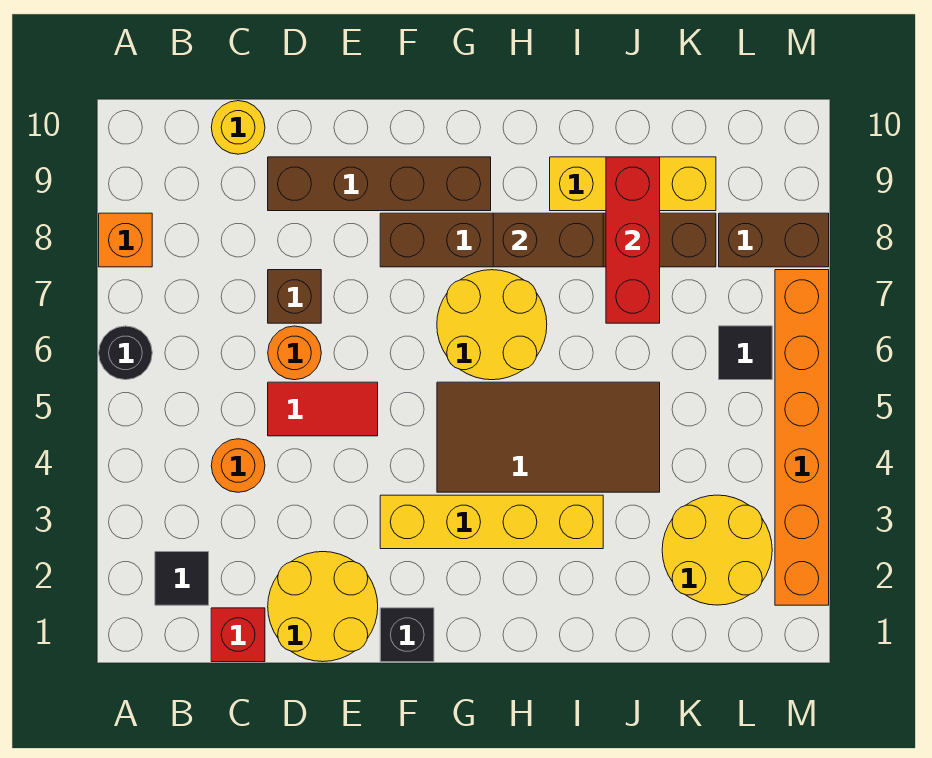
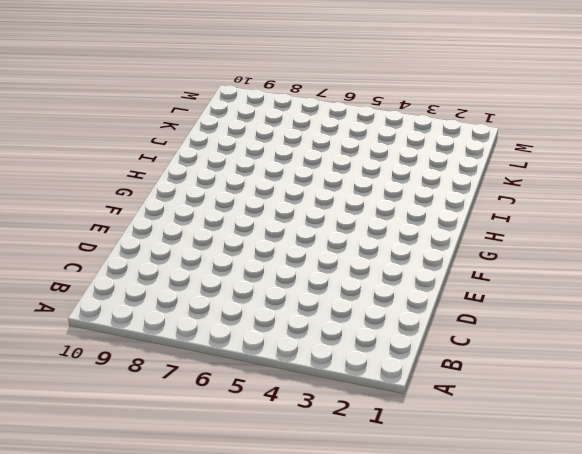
none -> black round brick A6 level 1
none -> orange brick A8 level 1
none -> black tile B2 level 1

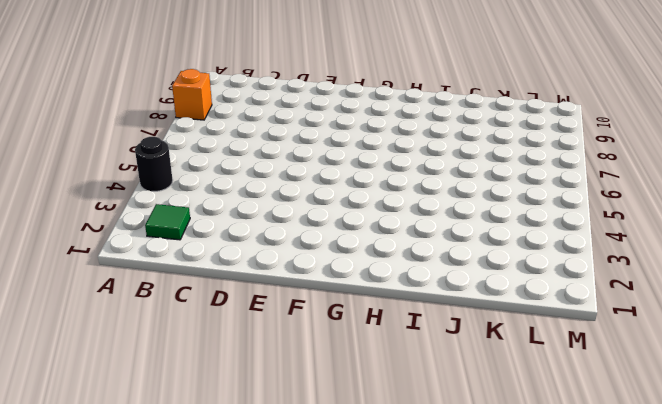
black round brick A4 level 1 -> black round brick A6 level 1
green tile B2 level 1 -> black tile B2 level 1
none -> red brick C1 level 1
none -> orange round brick C4 level 1
none -> yellow round brick C10 level 1

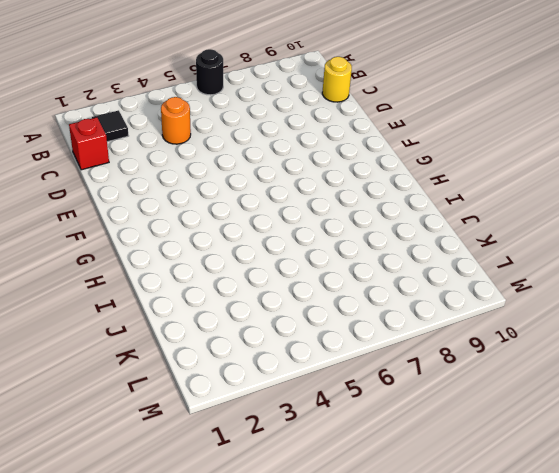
none -> orange brick A8 level 1
none -> yellow round brick D1:E2 level 1
none -> red tile D5:E5 level 1

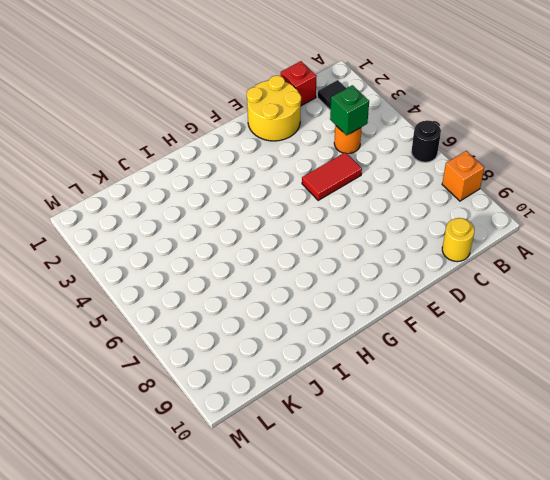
green brick C4 level 2 -> none
none -> orange round brick D6 level 1
none -> brown brick D7 level 1
none -> brown brick D9:G9 level 1

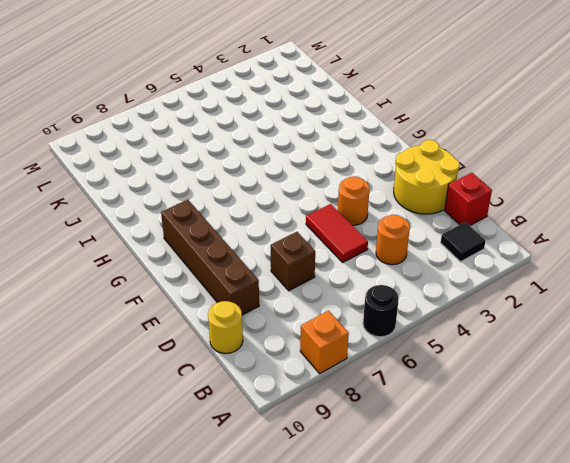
orange round brick E4 level 1 -> orange round brick D6 level 1
none -> black brick F1 level 1
none -> yellow brick F3:I3 level 1
none -> brown brick F8:K8 level 1

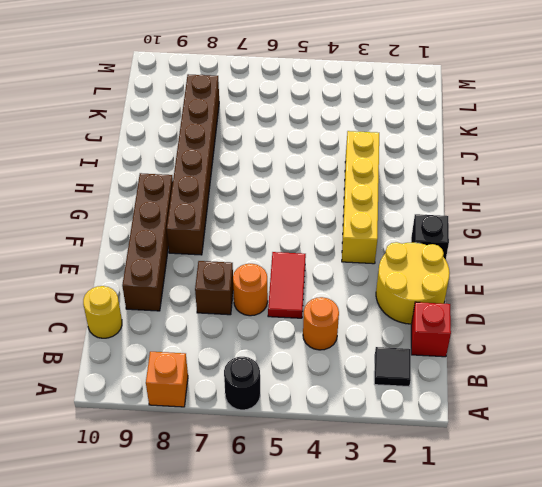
none -> brown tile G4:J5 level 1
none -> yellow round brick G6:H7 level 1
none -> yellow brick I9:K9 level 1

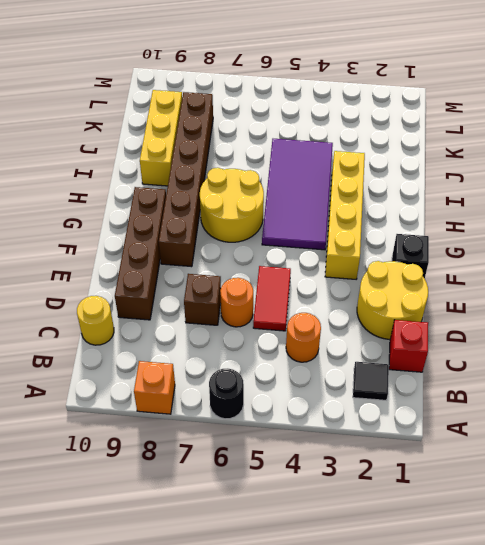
purple tile G4:J5 level 1 -> brown tile G4:J5 level 1
none -> yellow round brick K2:L3 level 1
none -> black tile L6 level 1
none -> brown brick L8:M8 level 1

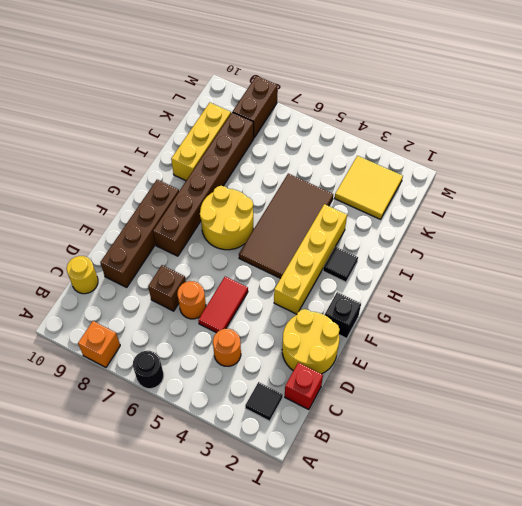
black tile H2 level 1 -> black tile L6 level 1
yellow tile K2:L3 level 1 -> yellow round brick K2:L3 level 1
none -> orange brick M2:M7 level 1
none -> brown brick H8:I8 level 2
none -> red brick J7:J9 level 2

